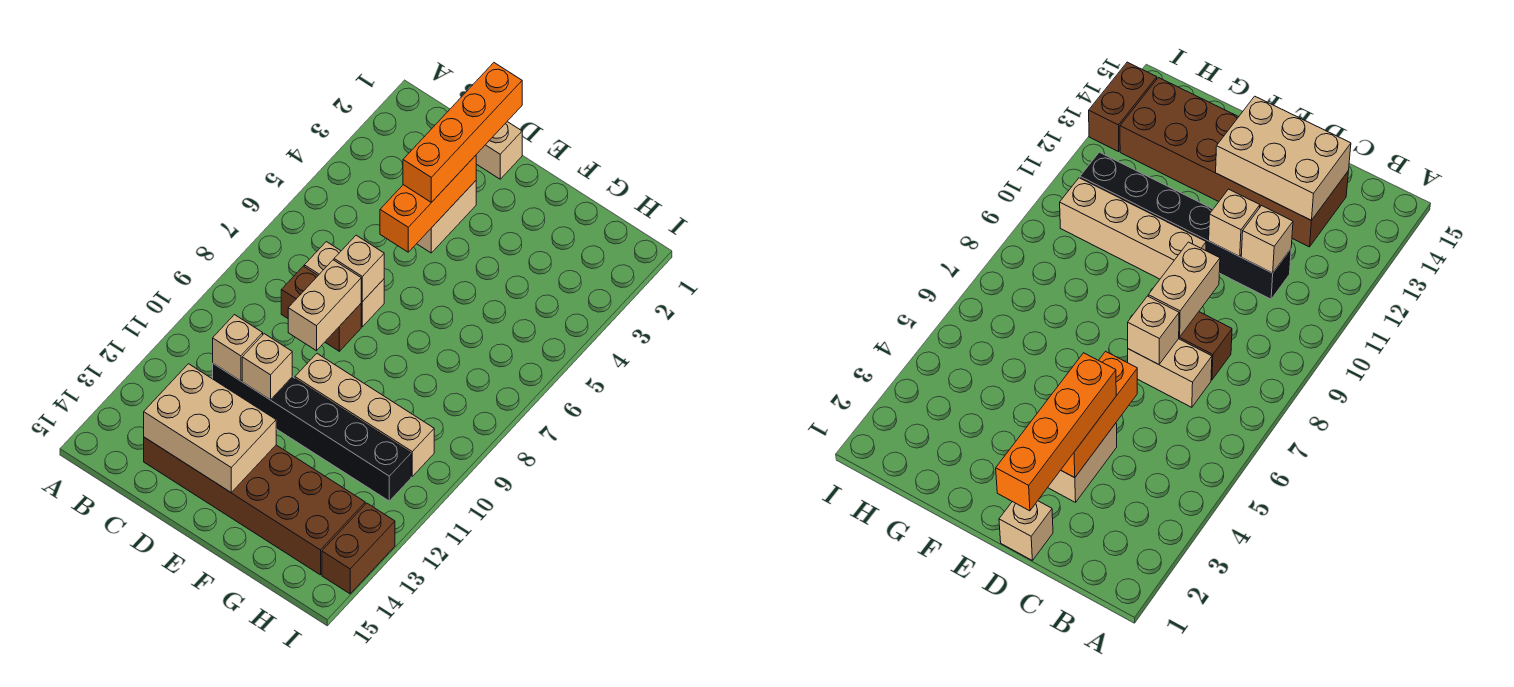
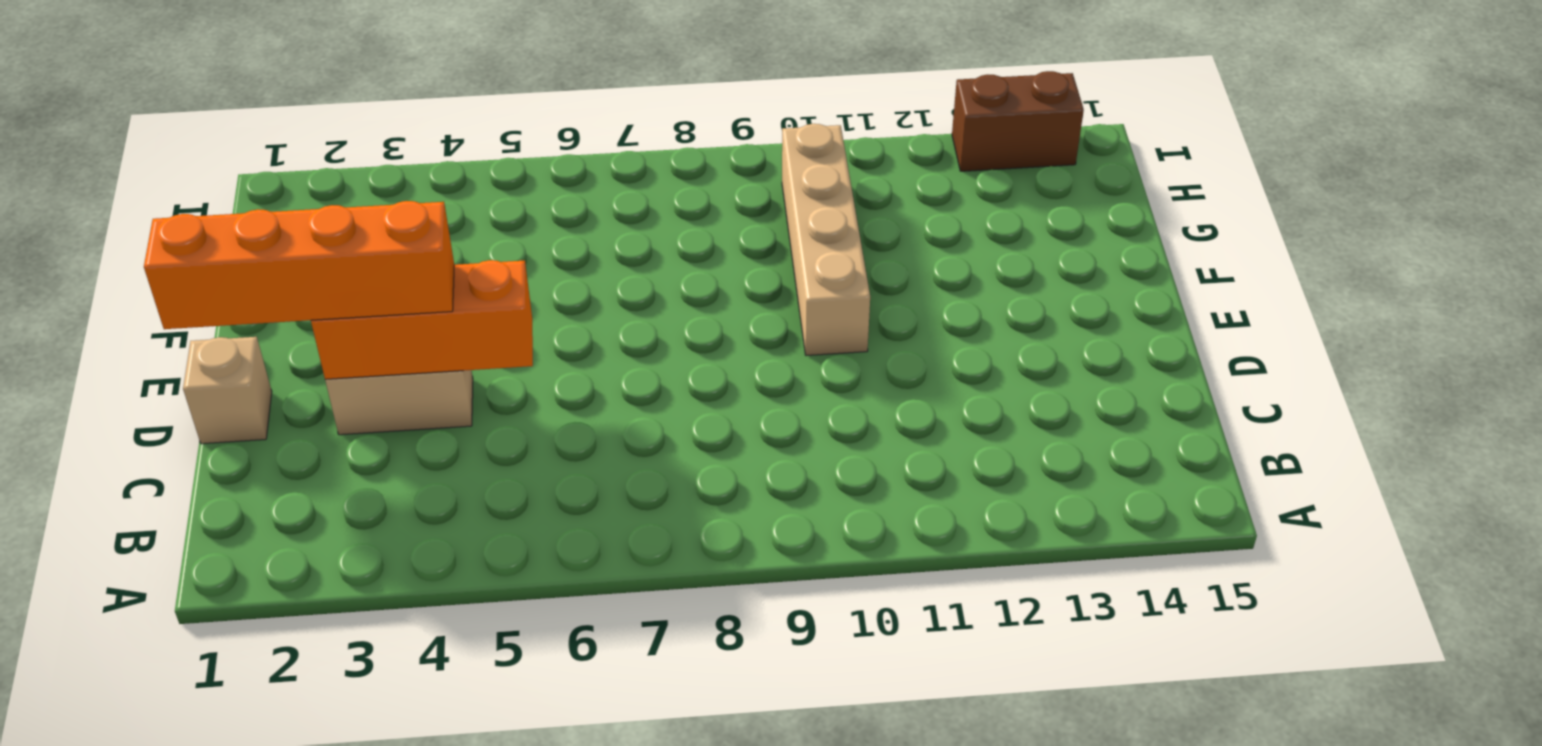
none -> tan brick C7:D7 level 1
none -> brown brick C8:D8 level 1
none -> black brick C11:H11 level 1

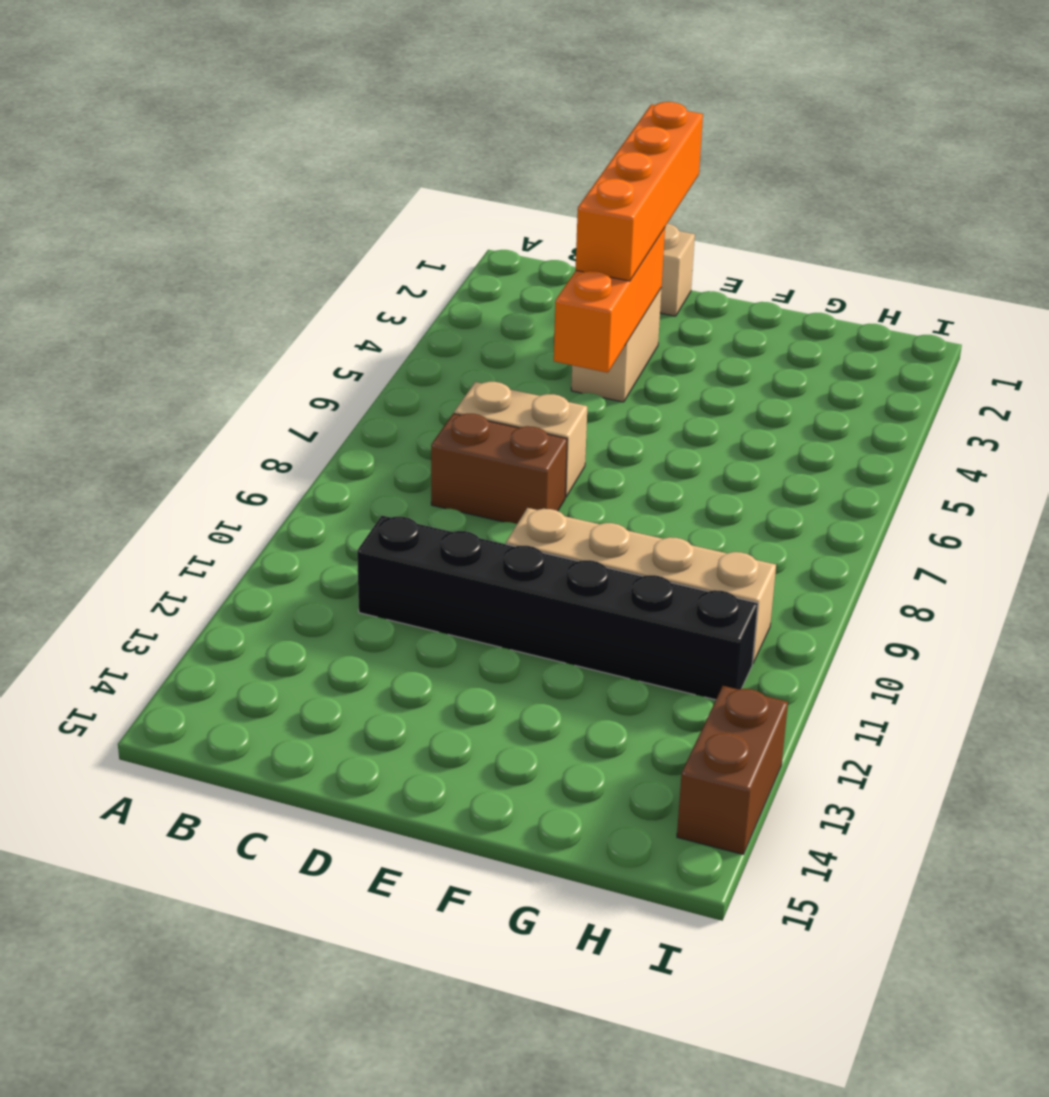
none -> brown brick C13:H14 level 1
none -> tan brick C11 level 2
none -> tan brick C13:E14 level 2

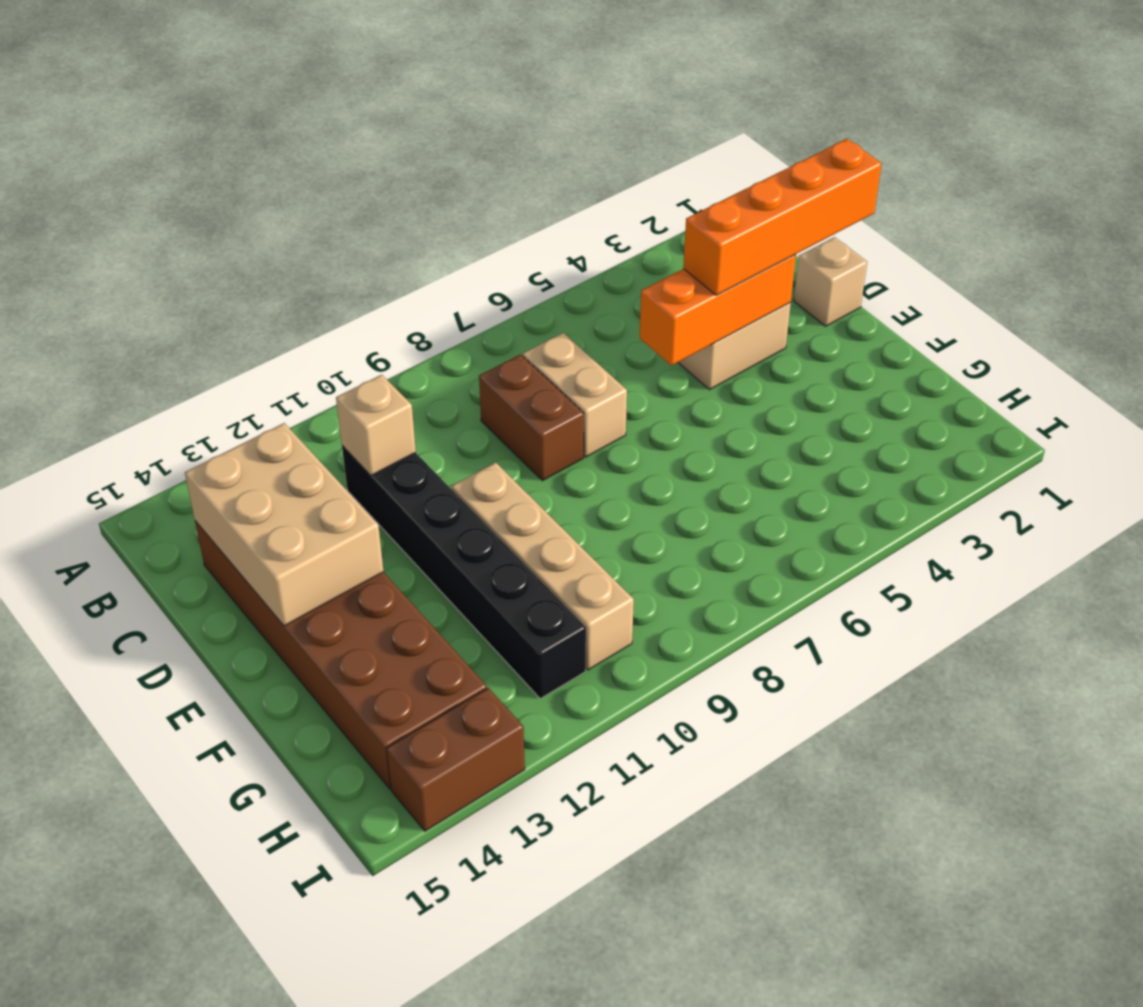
none -> tan brick D7 level 2
none -> tan brick D8:D9 level 2
none -> tan brick D11 level 2

